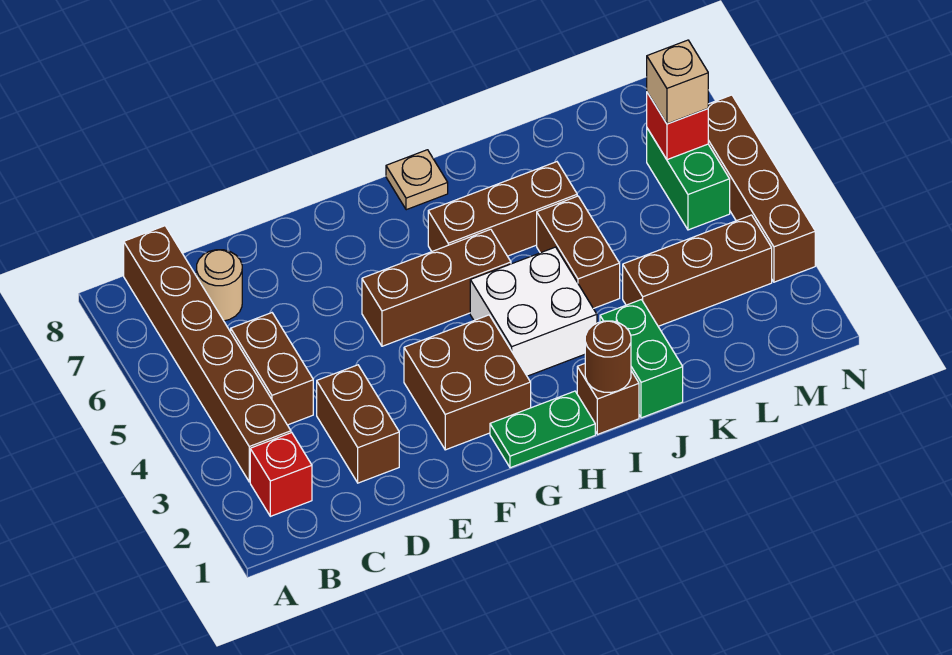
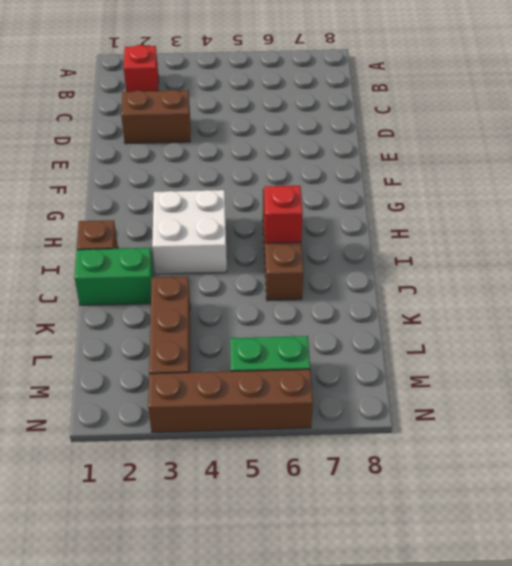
red brick I6 level 2 -> red brick M6 level 2
none -> brown brick B3:B8 level 1
none -> brown brick C4:C5 level 1
none -> tan round brick C7 level 1

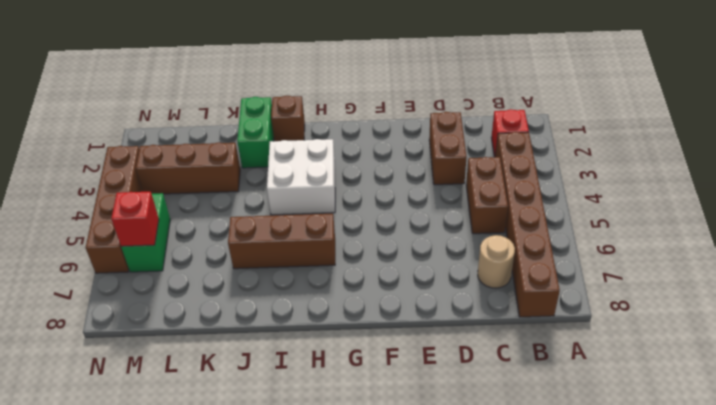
none -> brown brick F2:G3 level 1
none -> brown brick F5:H5 level 1
none -> green plate G1:H1 level 1

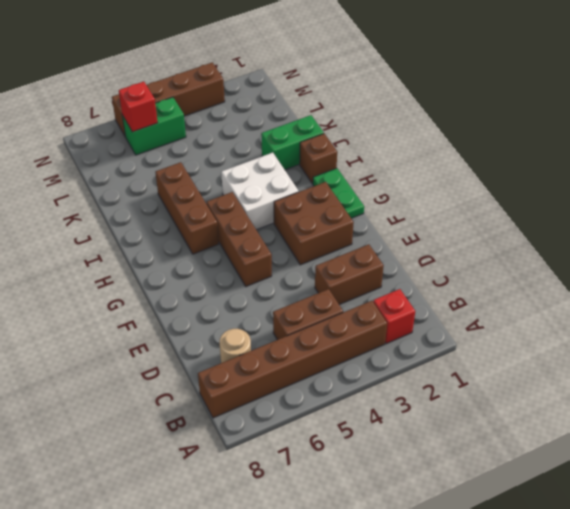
none -> tan plate H8 level 1
none -> brown brick J4:J5 level 1
none -> brown brick K3:M3 level 1

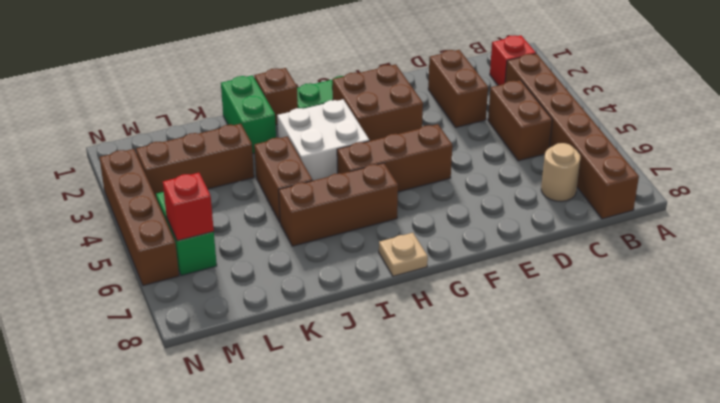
none -> brown round brick I1 level 2
none -> tan brick M6 level 3

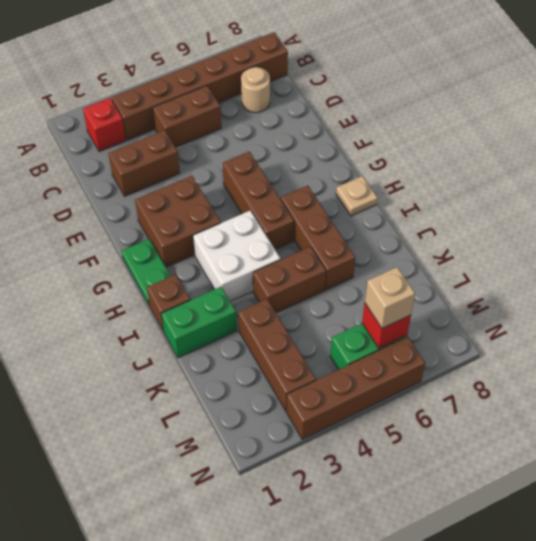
none -> brown round brick I1 level 2

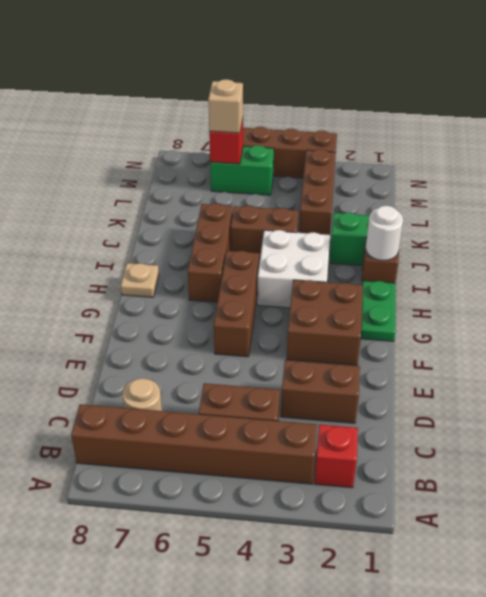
white round brick I1 level 2 -> brown round brick I1 level 2

